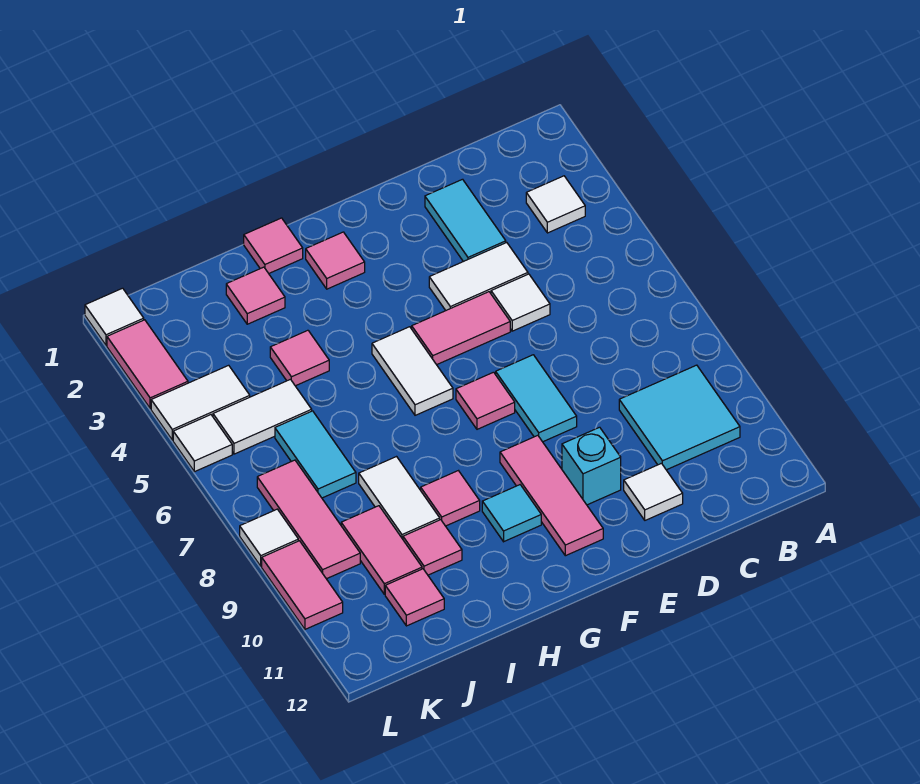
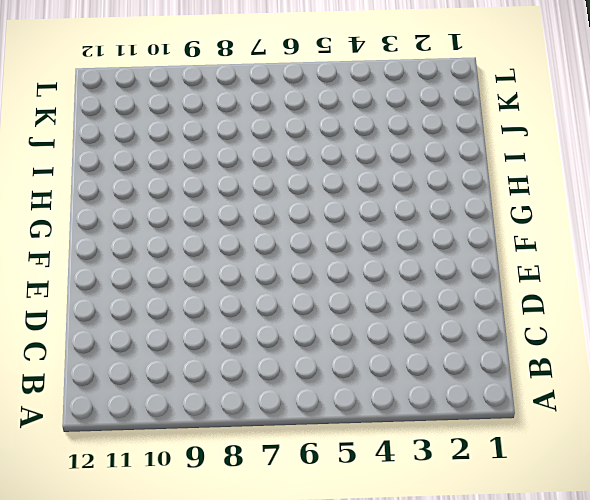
none -> white tile B3 level 1
none -> cyan tile B9:C10 level 1
none -> cyan tile D2:D3 level 1
none -> white tile D4:E4 level 1

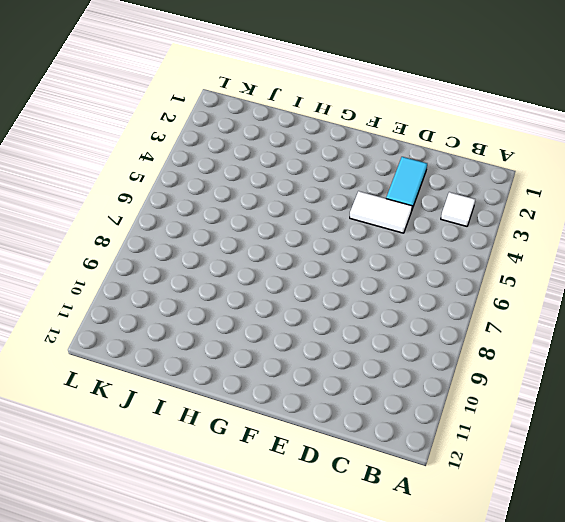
none -> cyan tile B9:C10 level 1
none -> white tile D5 level 1
none -> white tile D11 level 1
none -> pink tile E5:F5 level 1

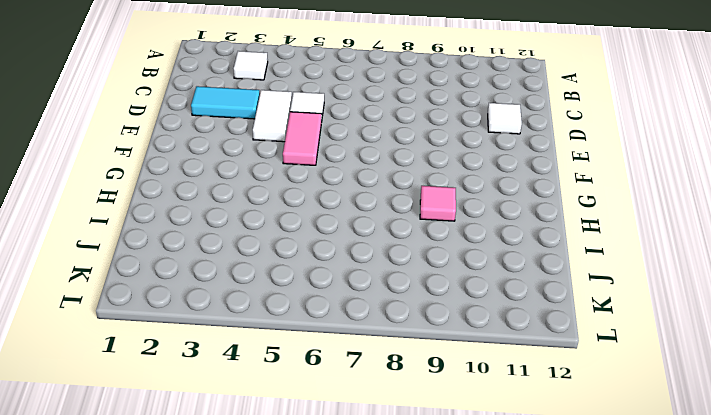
none -> cyan tile B9:C10 level 1
none -> cyan tile E7:E8 level 1
none -> cyan brick E10 level 1
none -> pink tile F7 level 1

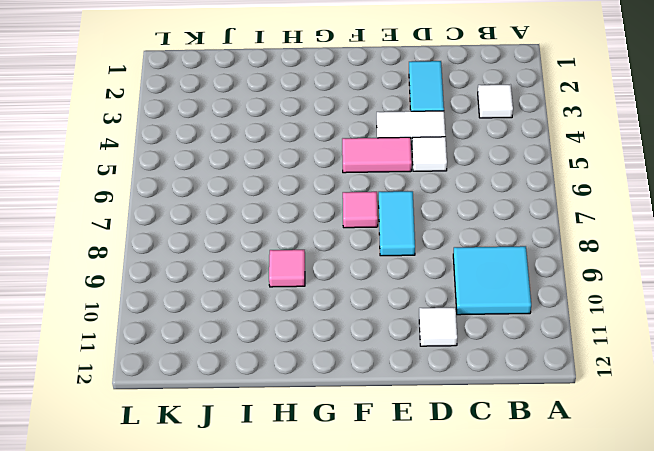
none -> cyan brick E10 level 1
none -> pink tile F9:F11 level 1
none -> pink tile G2 level 1
none -> white tile G5:G6 level 1

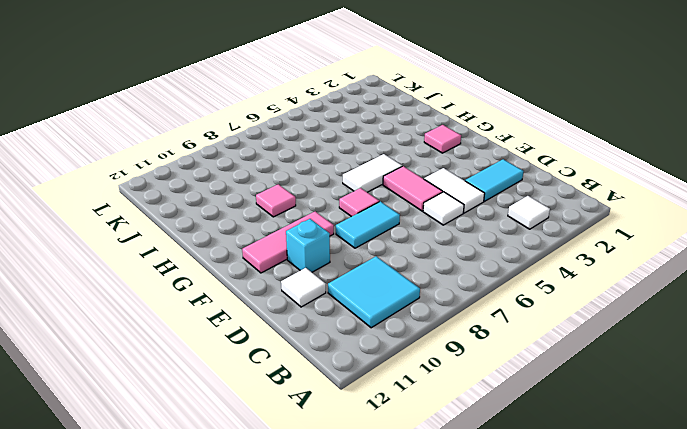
none -> cyan tile G10 level 1
none -> pink tile H1 level 1
none -> pink tile I2 level 1
none -> pink tile I4 level 1

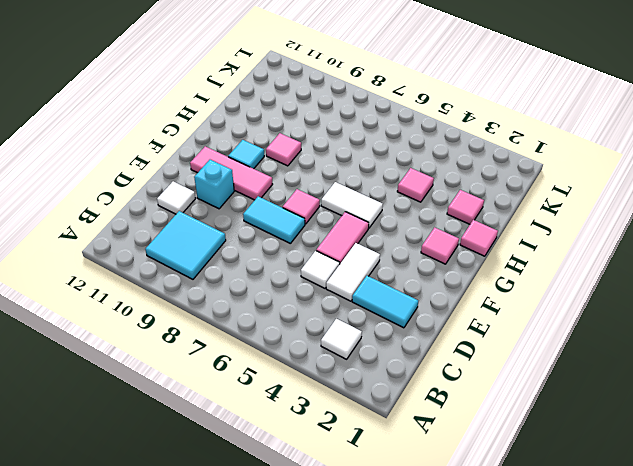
none -> white tile I8:I9 level 1
none -> pink tile I10 level 1
none -> white tile J5:K5 level 1
none -> cyan tile J6:J7 level 1

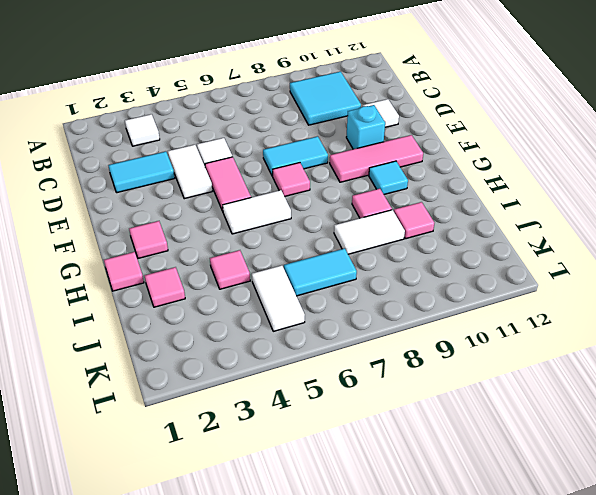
none -> pink tile J9:J10 level 1
none -> pink tile J11 level 1
none -> white tile K4:L4 level 1
none -> pink tile K7:K9 level 1

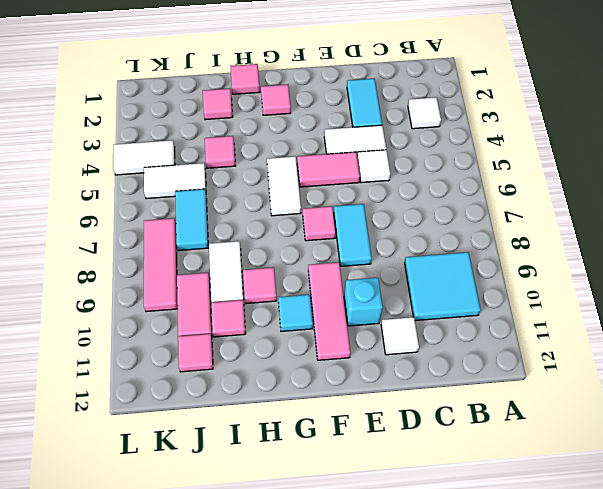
none -> white tile L1 level 1
none -> pink tile L2:L3 level 1
none -> white tile L5 level 1
none -> white tile L8 level 1

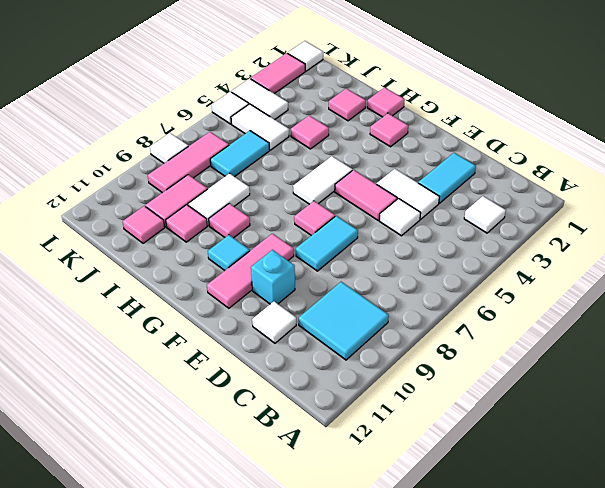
none -> pink tile L9:L10 level 1

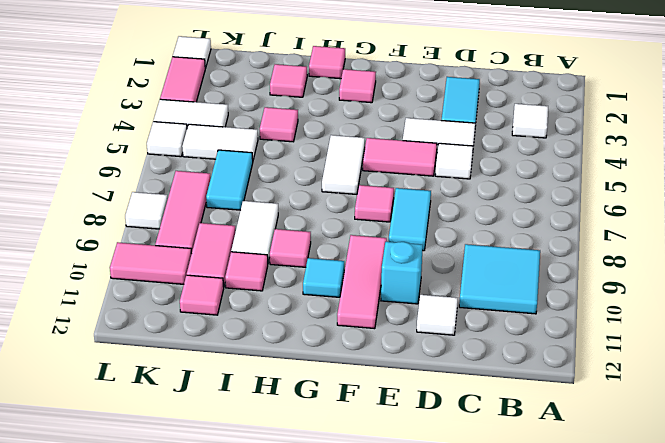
pink tile K10:L10 level 1 -> pink tile L9:L10 level 1

